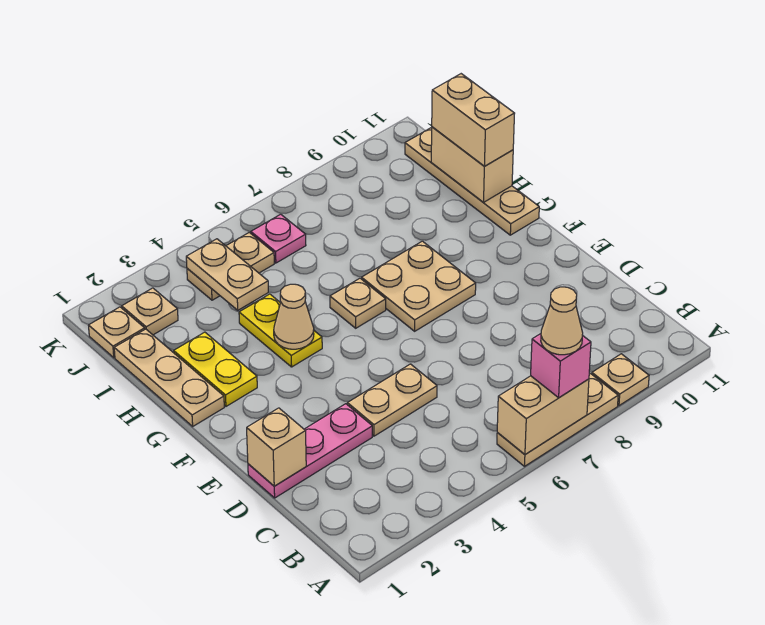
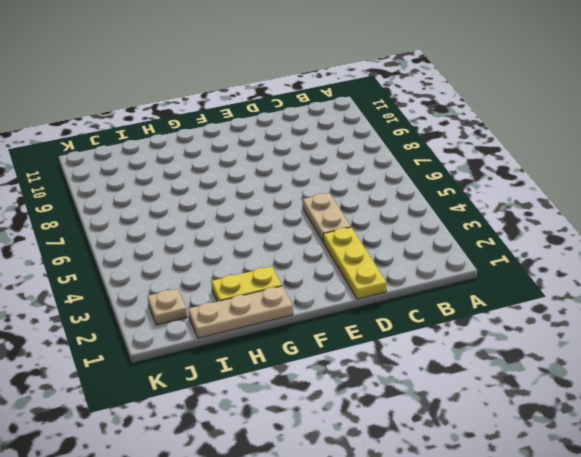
yellow plate D1:D3 level 1 -> pink plate D1:D3 level 1
none -> tan plate A6:A8 level 1
none -> tan plate A9 level 1
none -> tan plate F7:G8 level 1

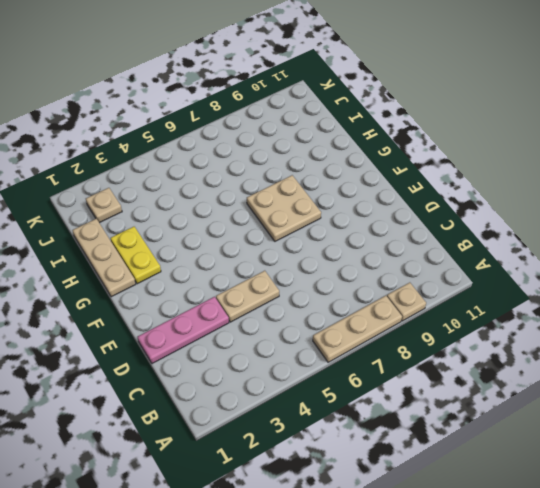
none -> yellow plate G4:H4 level 1
none -> tan plate G6 level 1
none -> tan plate G11:J11 level 1

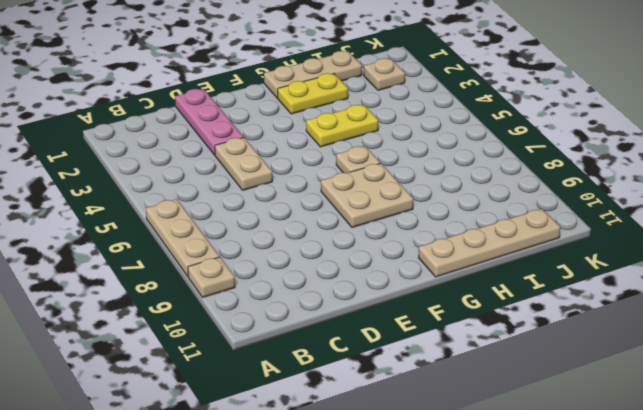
none -> tan plate J1 level 1
none -> tan plate J4:J5 level 1
none -> pink plate J6 level 1

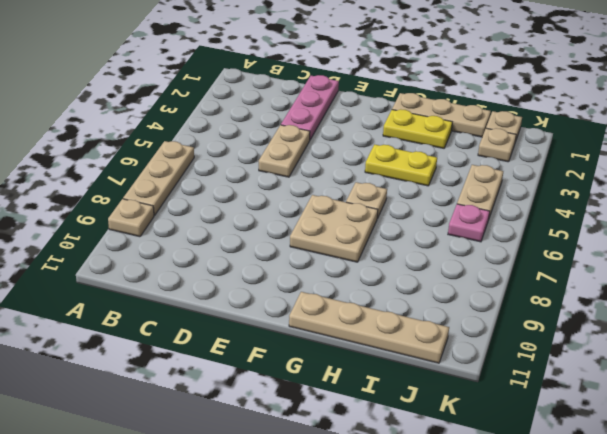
none -> tan brick A6:A7 level 2
none -> tan brick D1 level 2
none -> tan cone G4 level 2

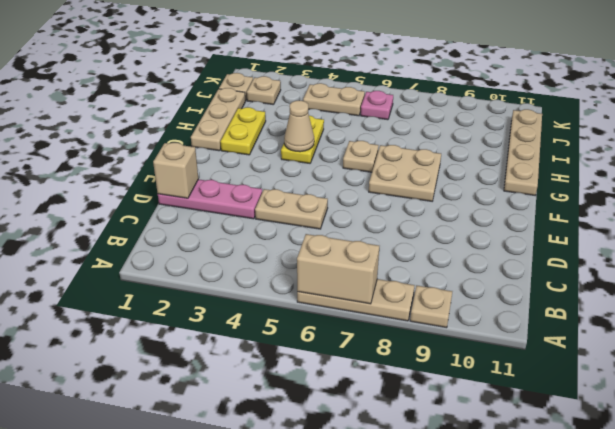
none -> tan brick H11:I11 level 2
none -> tan plate I4:J4 level 2
none -> pink brick A7 level 3

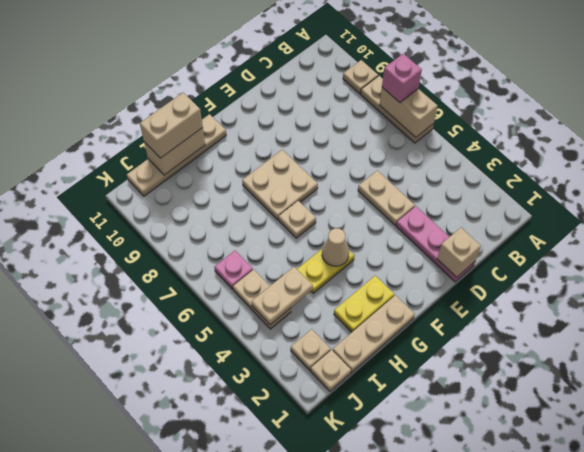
none -> tan cone A7 level 4

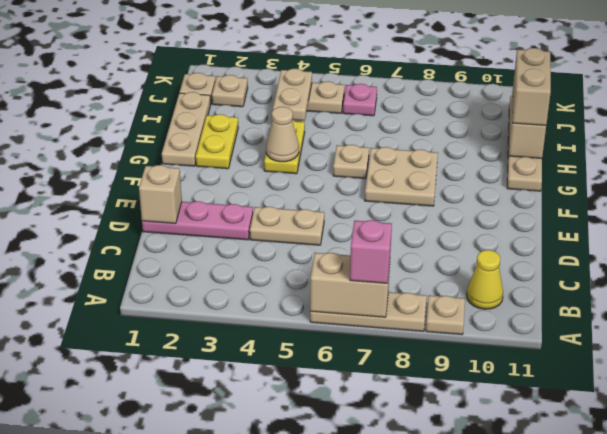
yellow cone B10 level 1 -> none
none -> tan cone A7 level 4

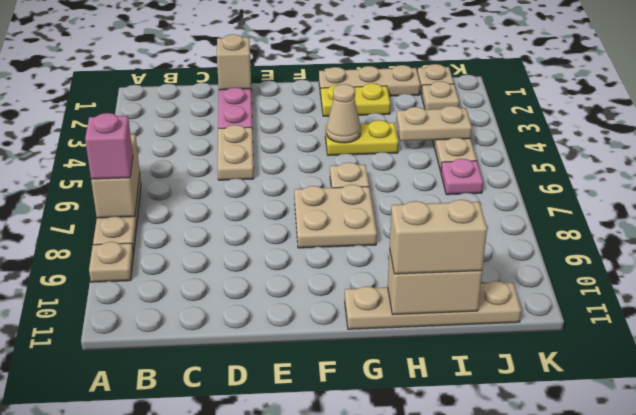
none -> tan cone A7 level 4

